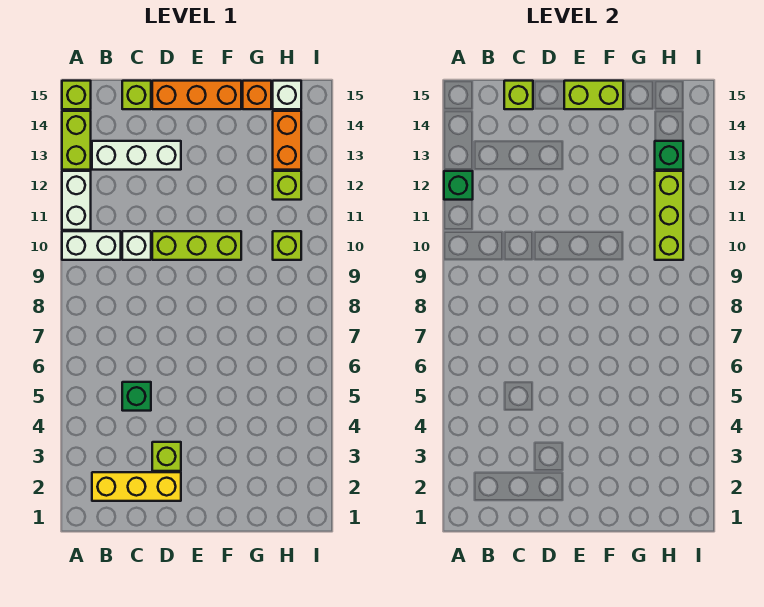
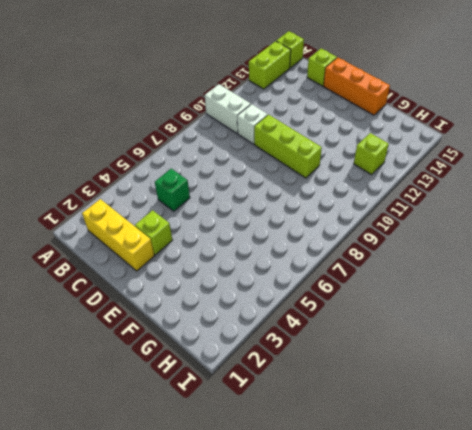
none -> white brick A11:A12 level 1
none -> white brick B13:D13 level 1
none -> orange brick G15 level 1

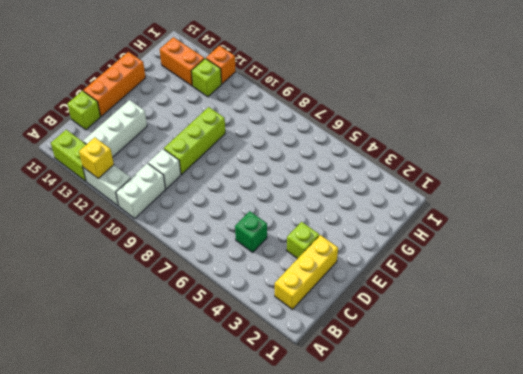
yellow brick A12 level 2 -> green brick A12 level 2
orange brick I12 level 1 -> orange brick G15 level 1
none -> lime brick A15 level 1
none -> lime brick H10 level 1
none -> white brick H15 level 1

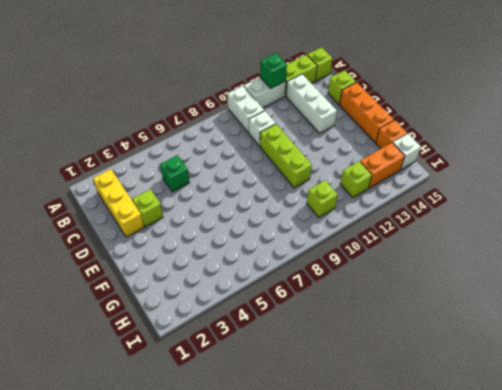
none -> lime brick C15 level 2
none -> lime brick E15:F15 level 2
none -> lime brick H10:H12 level 2

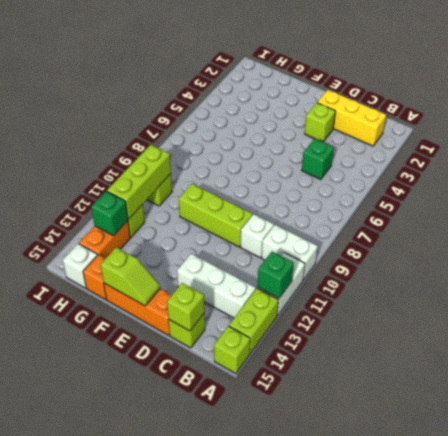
lime slope E15:F15 level 2 top F -> lime brick E15:F15 level 2

